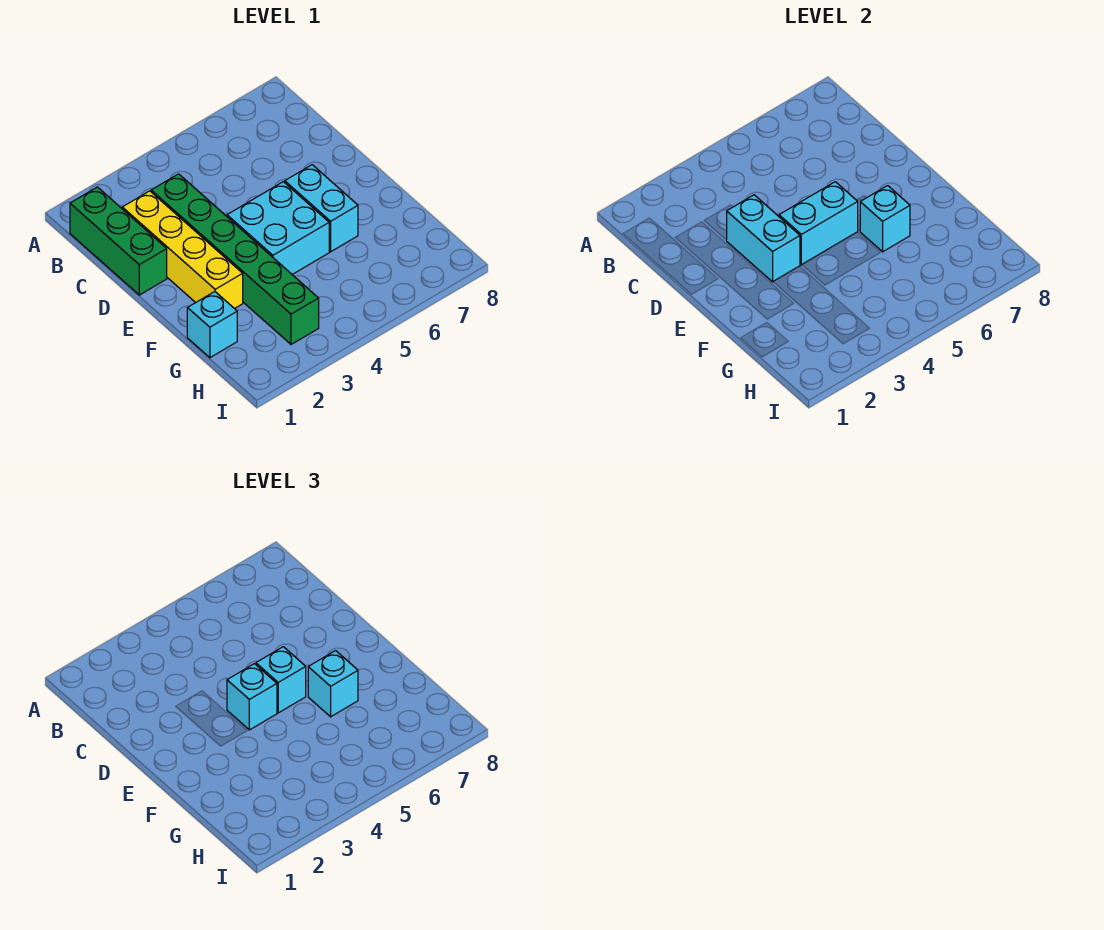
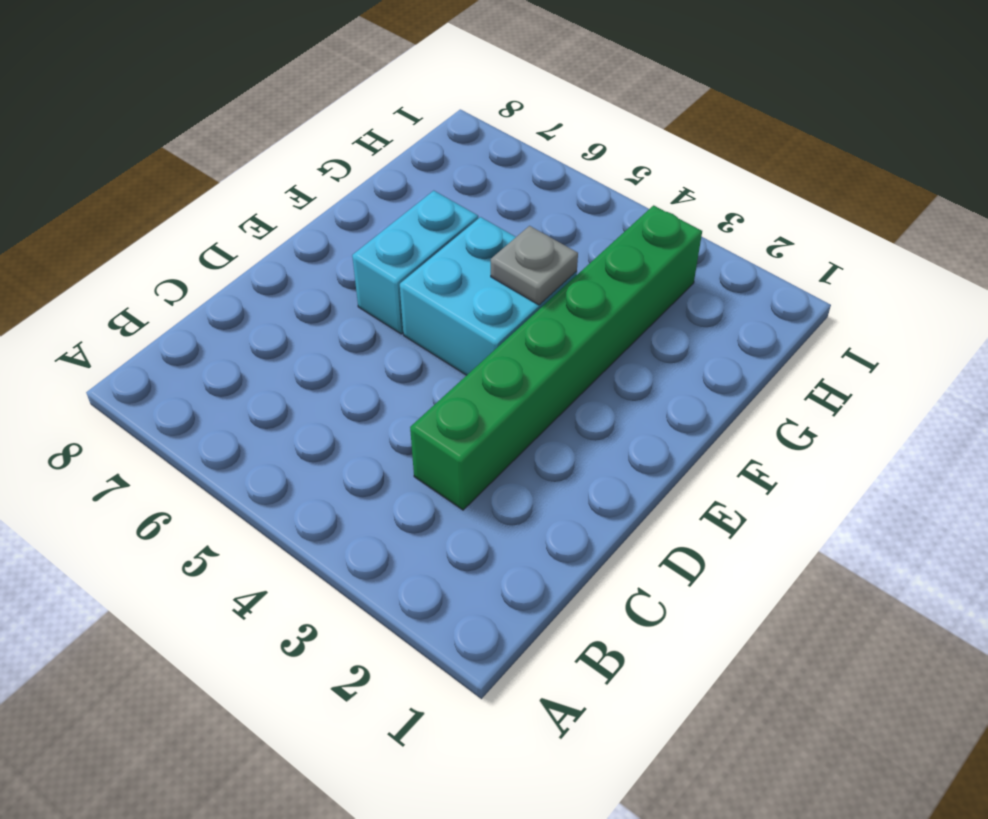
grey plate F4 level 2 -> none
none -> green brick B1:D1 level 1
none -> yellow brick C2:F2 level 1
none -> cyan brick G1 level 1

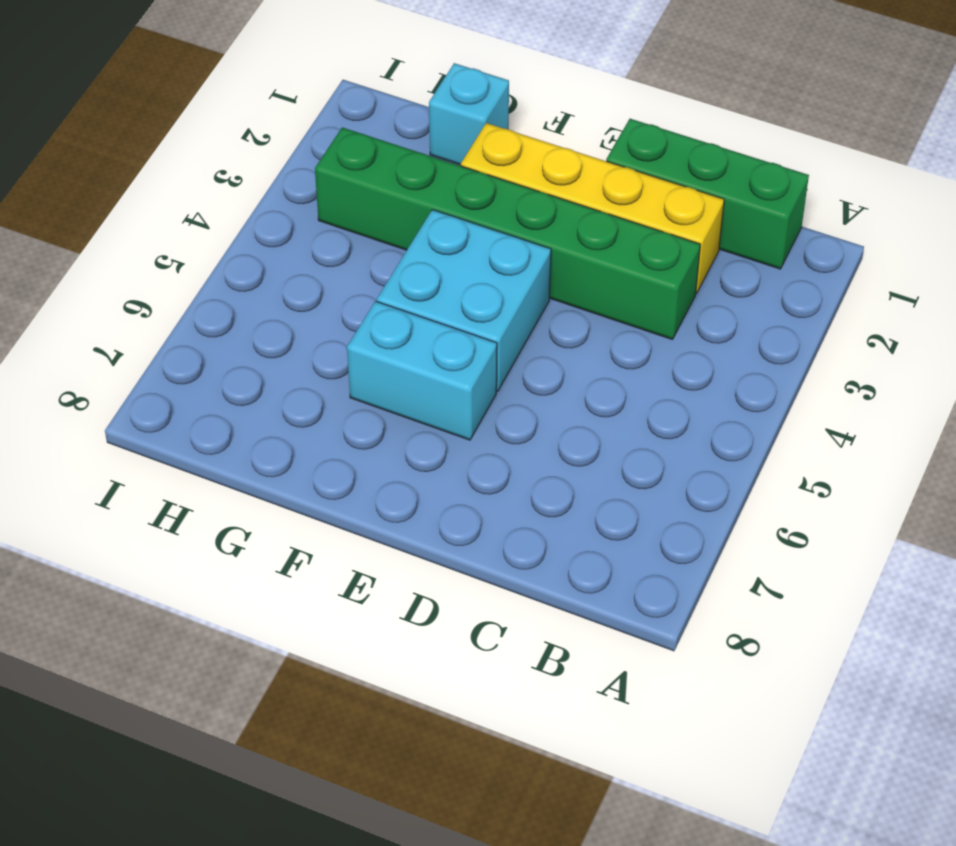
none -> cyan brick D3:E3 level 2
none -> cyan brick E4:E5 level 2
none -> cyan brick F6 level 2

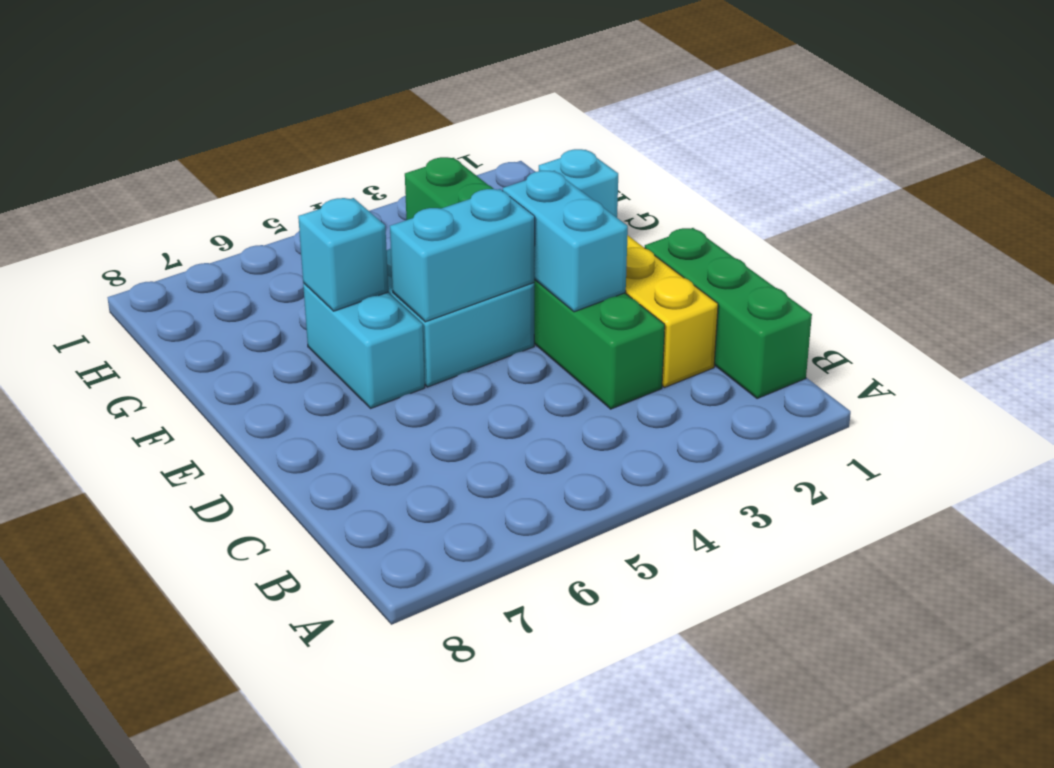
none -> cyan brick E4 level 3
none -> cyan brick E5 level 3
none -> cyan brick F6 level 3

